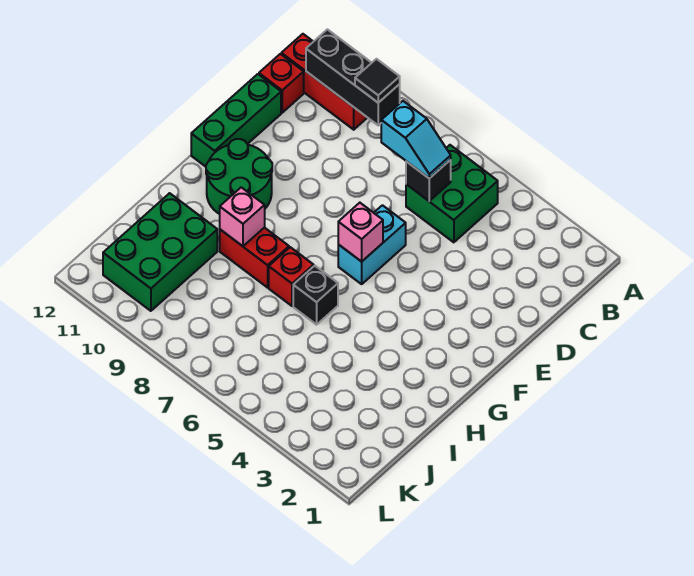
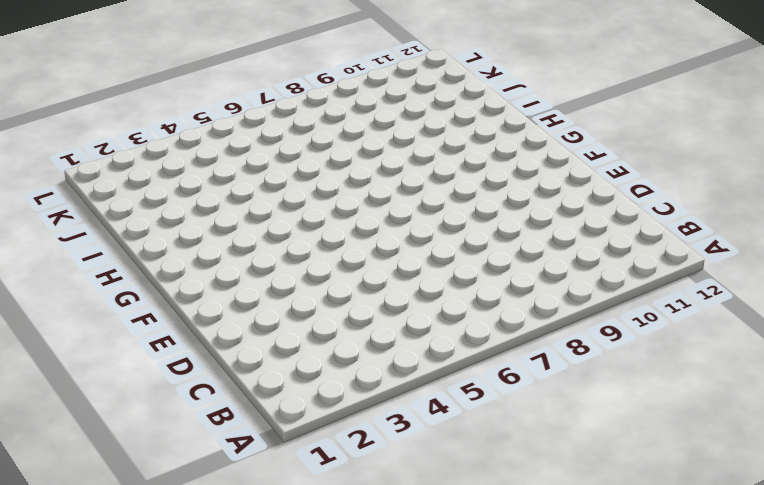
none -> green brick B5:C6 level 1
none -> red brick B10:B12 level 1
none -> red brick C12 level 1

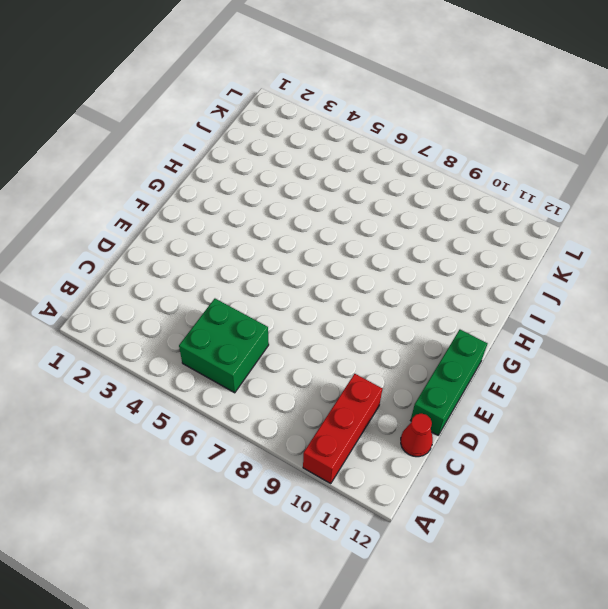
red brick A10:C10 level 1 -> red brick B10:B12 level 1
red cone C12 level 1 -> red brick C12 level 1
none -> cyan brick E6:F6 level 1
none -> green round brick F10:G11 level 1
none -> black brick H6 level 1

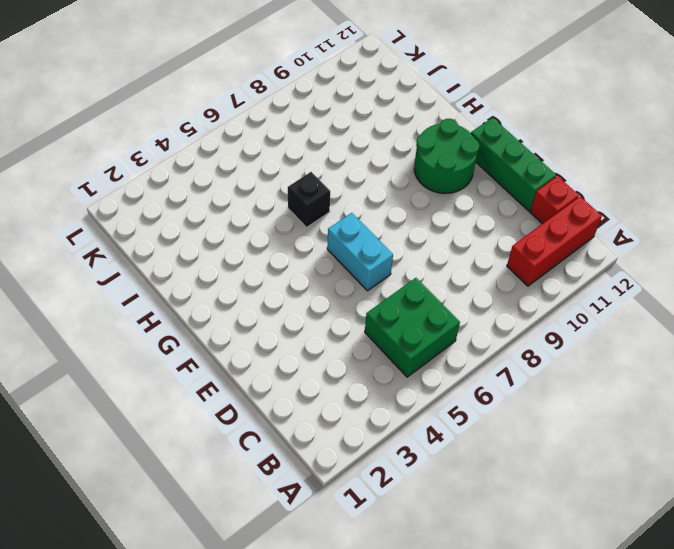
none -> red brick H7 level 1
none -> red brick H8:H9 level 1
none -> green brick I10:K11 level 1

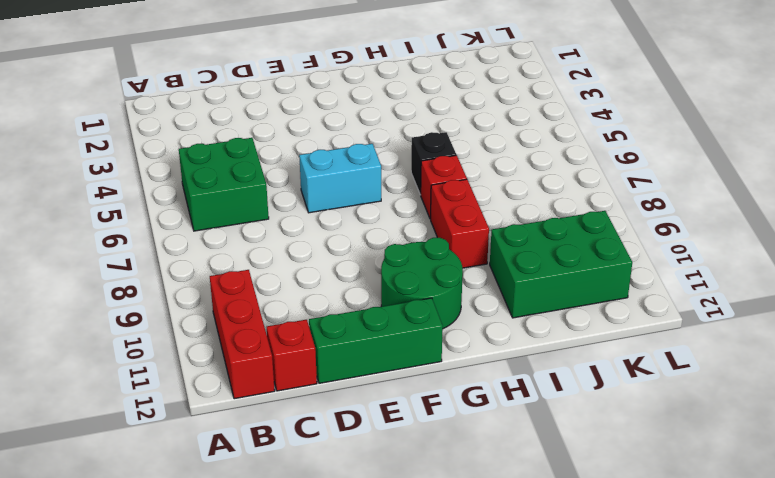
none -> black brick B9:B11 level 2
none -> black brick C6 level 2
none -> pink brick F6 level 2

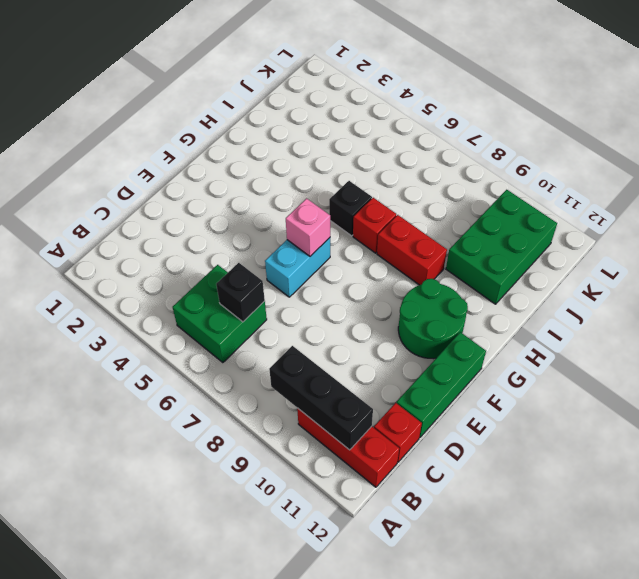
none -> pink brick H9 level 2
none -> black tile B9 level 3
none -> cyan slope C6:C7 level 3 top 7

